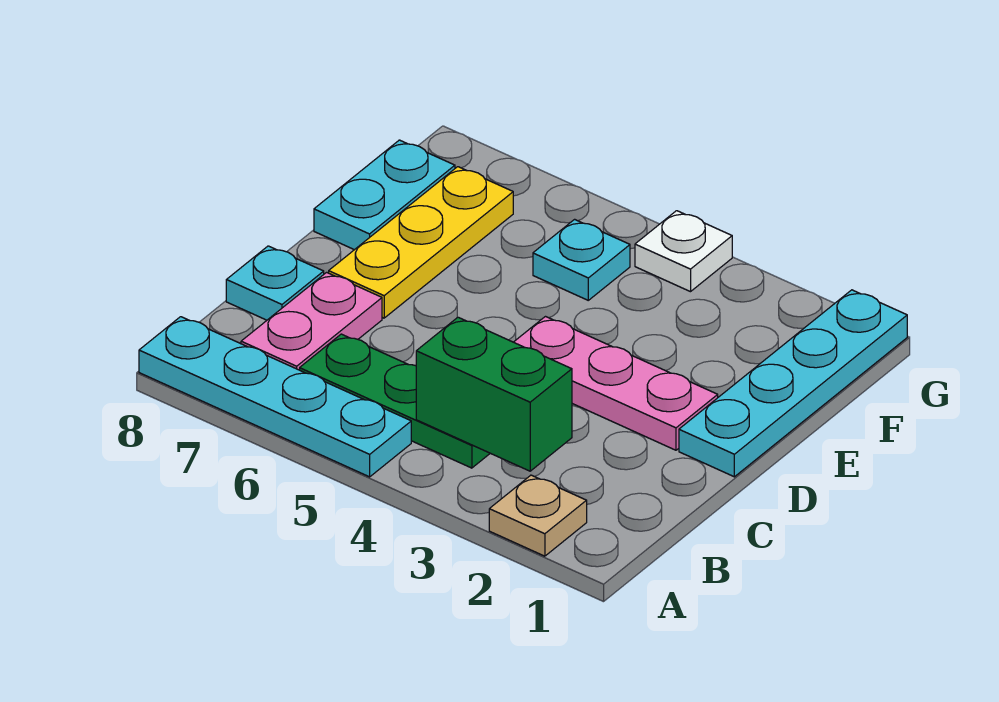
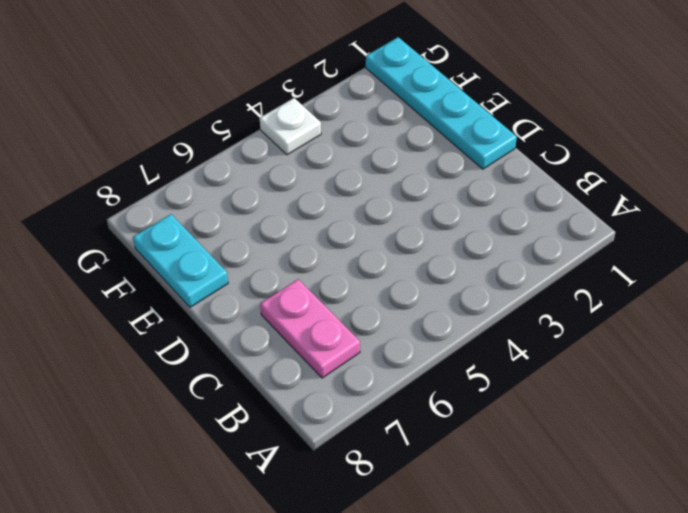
none -> tan plate A2 level 1
none -> cyan plate A5:A8 level 1
none -> green plate B4:B6 level 1

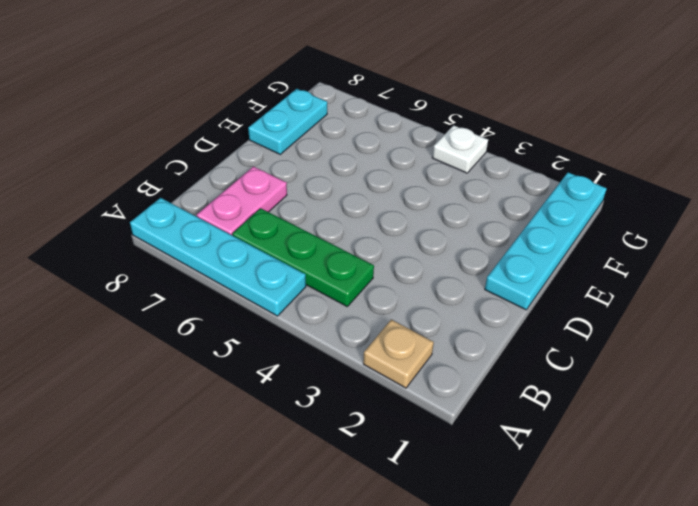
none -> cyan plate C8 level 1
none -> pink plate D2:D4 level 1
none -> yellow plate D7:F7 level 1

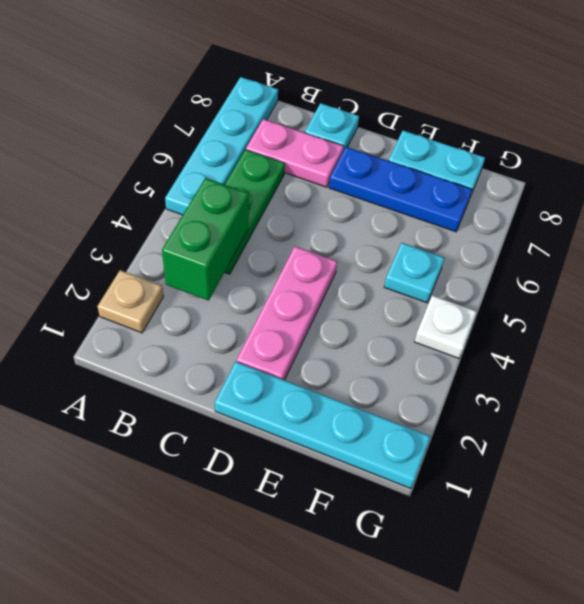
blue plate D7:F7 level 1 -> yellow plate D7:F7 level 1

